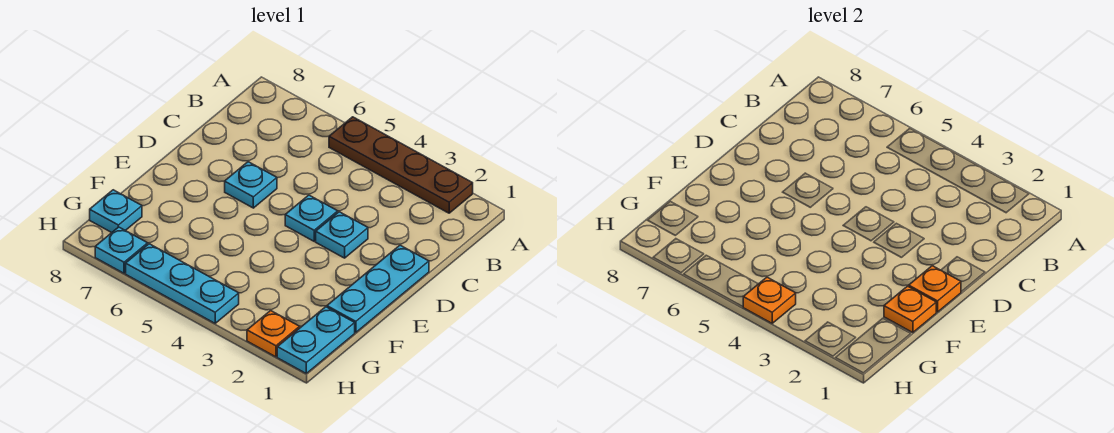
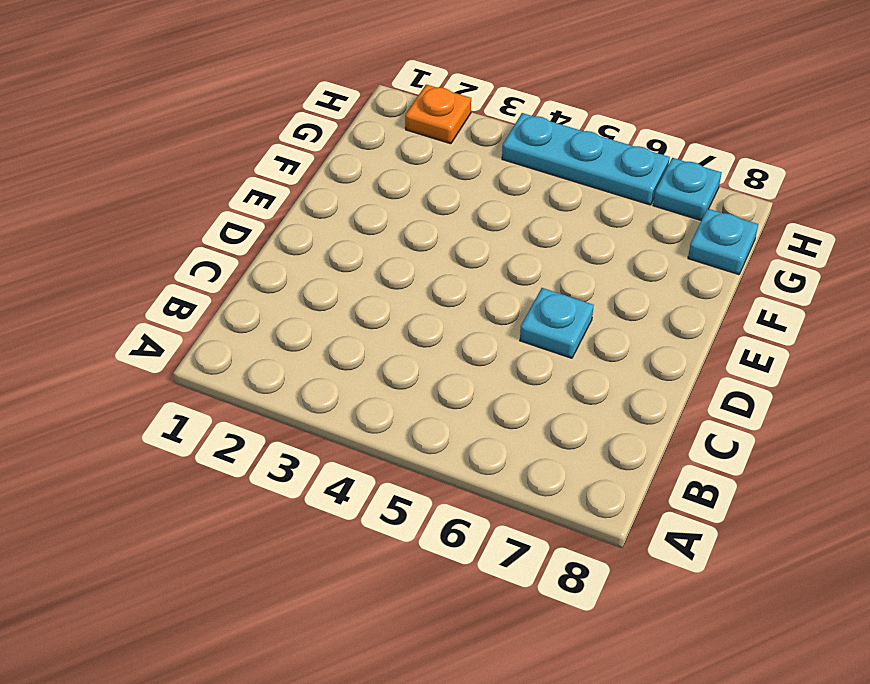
none -> brown plate A2:A5 level 1
none -> cyan plate D1:F1 level 1
none -> cyan plate D3 level 1

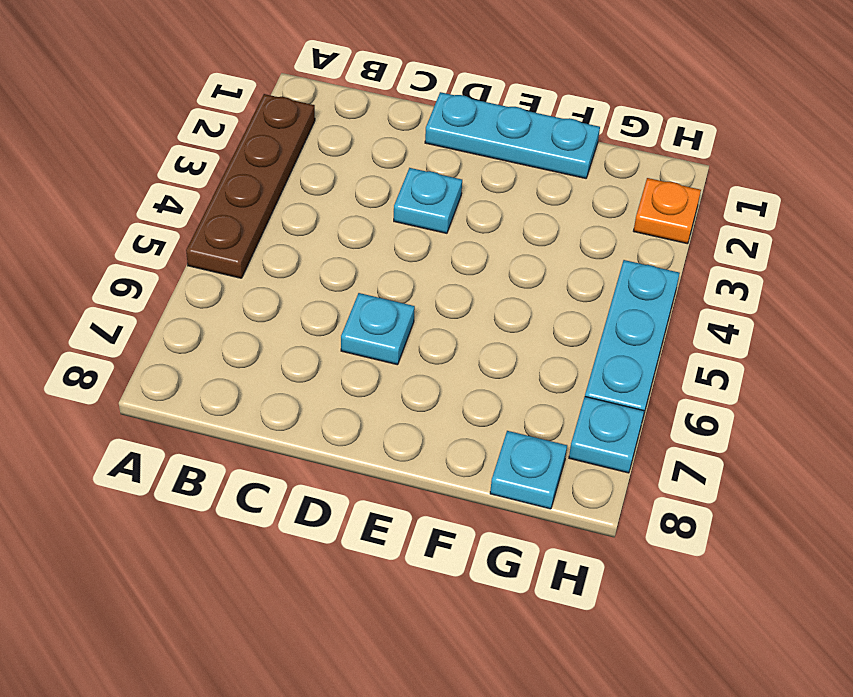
none -> cyan plate D4 level 1
none -> cyan plate G1:H1 level 1
none -> orange plate E1 level 2

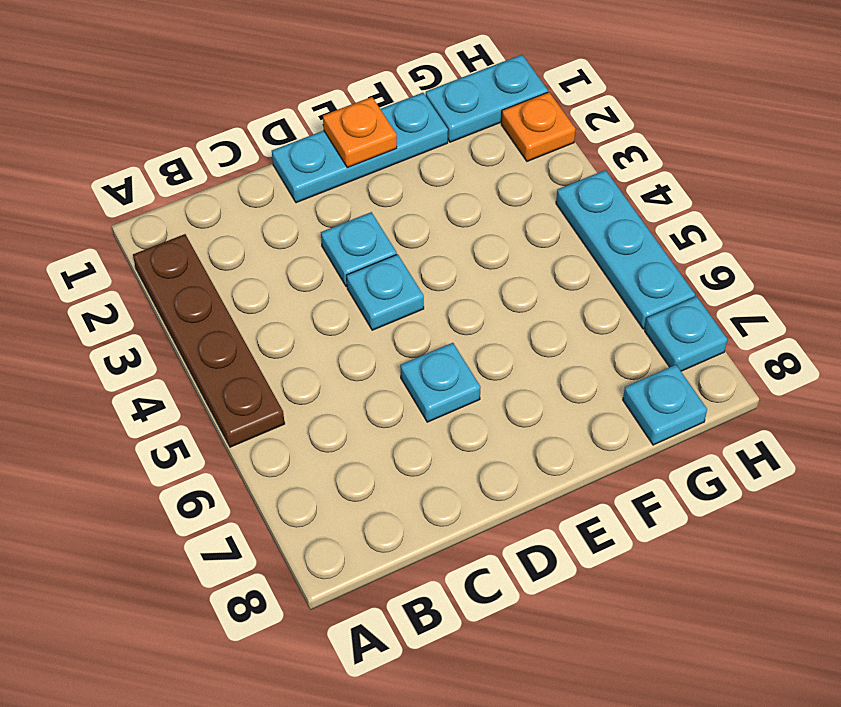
none -> orange plate F1 level 2
none -> orange plate H4 level 2

